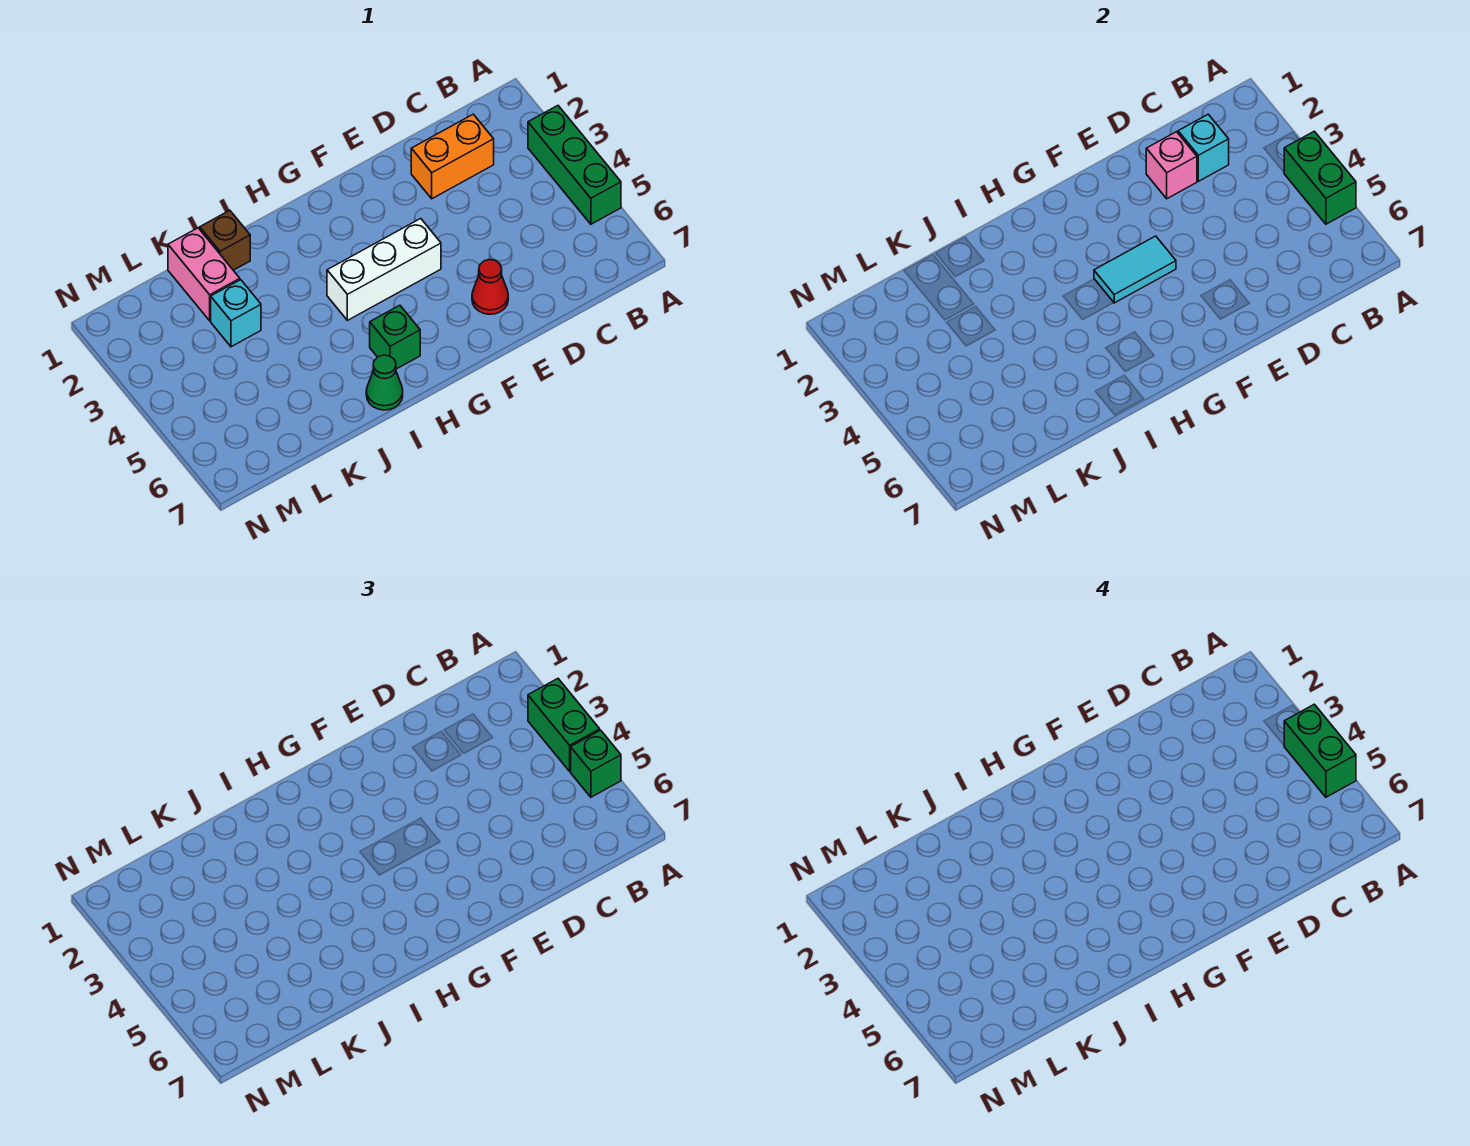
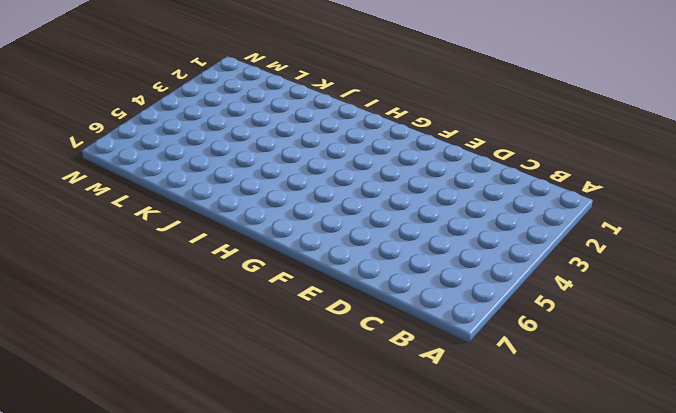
none -> green brick A3:A5 level 1
none -> orange brick C2:D2 level 1
none -> red cone E6 level 1

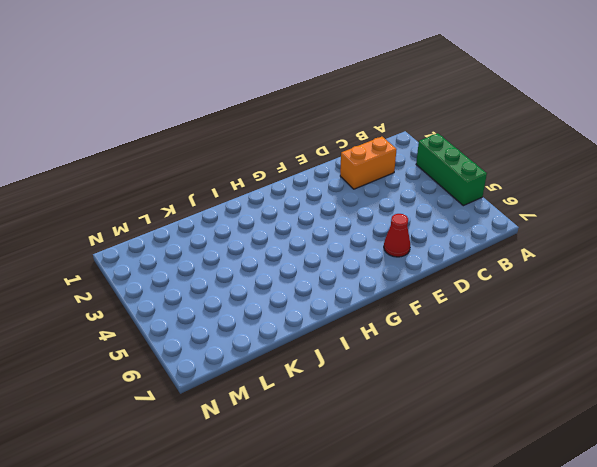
none -> white brick F4:H4 level 1
none -> green brick H6 level 1
none -> green cone I7 level 1

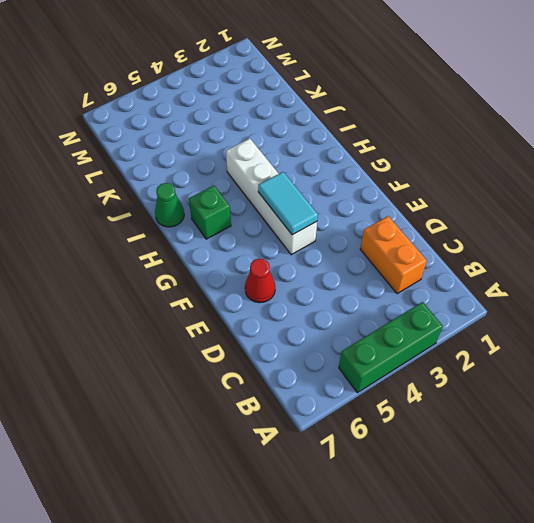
white brick F4:I4 level 1 -> white brick F4:H4 level 1
none -> brown brick J1 level 1
none -> pink brick K1:K2 level 1
none -> cyan brick K3 level 1

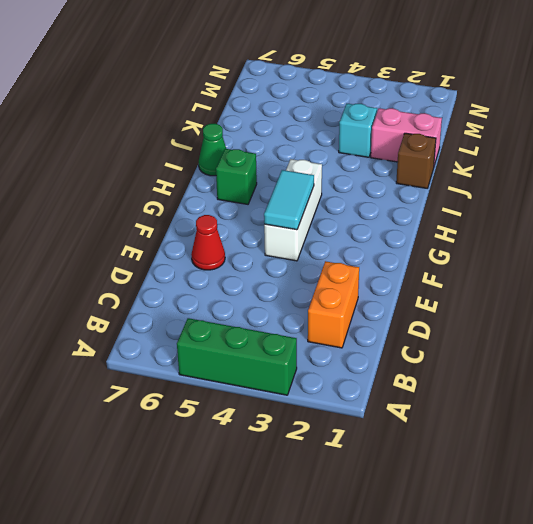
none -> green brick A4:A5 level 2
none -> cyan brick C2 level 2
none -> pink brick D2 level 2

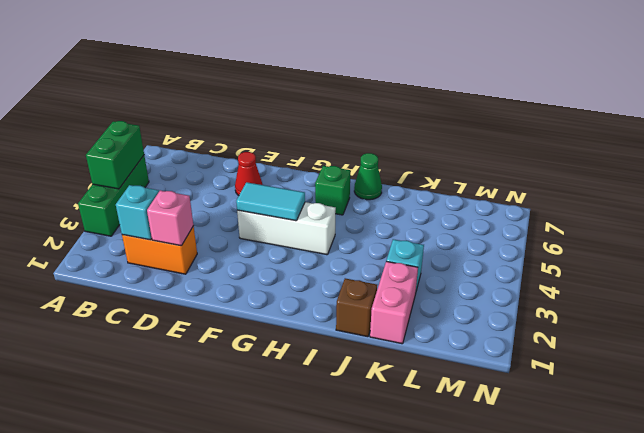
none -> green brick A3:A4 level 3
none -> green brick A5 level 3
none -> green brick A4:A5 level 4

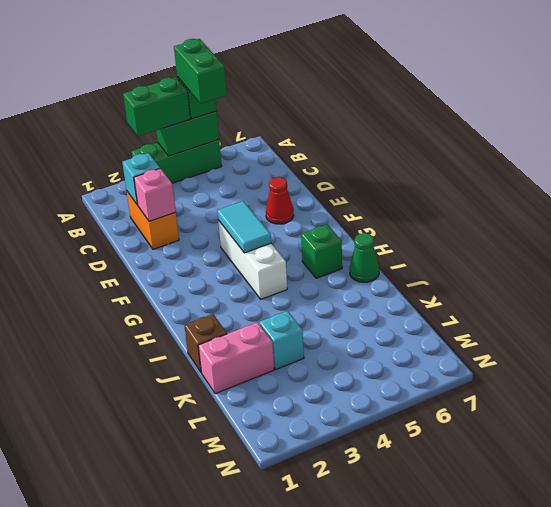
green brick A5:B5 level 4 -> green brick A4:A5 level 4

